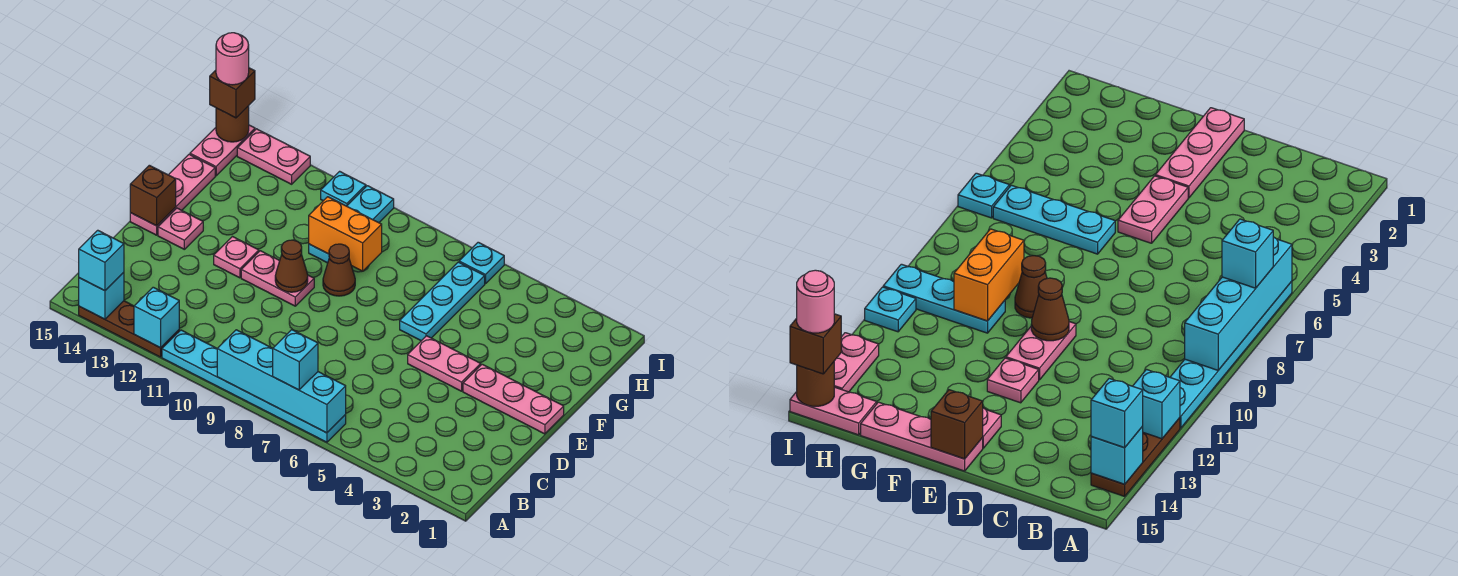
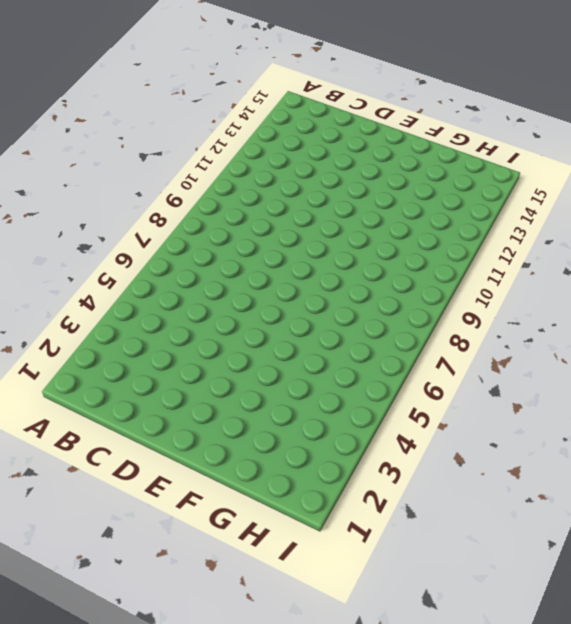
none -> cyan plate A6:A11 level 1
none -> brown plate A12:A14 level 1
none -> pink plate E1:E3 level 1

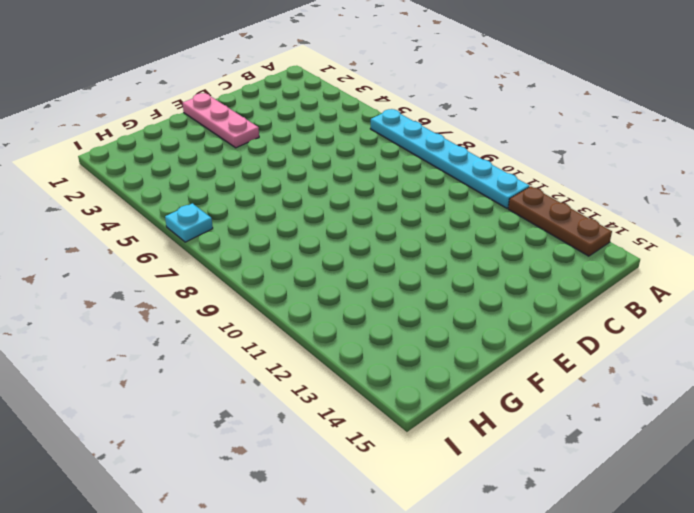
none -> pink plate E4:E5 level 1
none -> pink plate E10:E11 level 1
none -> pink plate E12 level 1

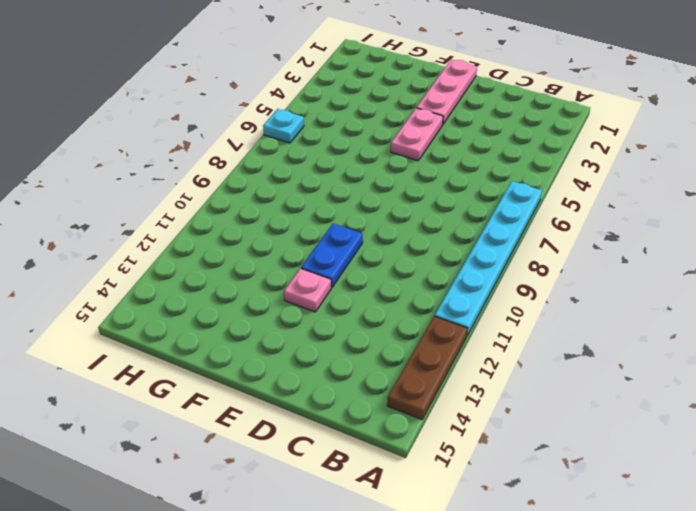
blue plate E10:E11 level 1 -> pink plate E10:E11 level 1
none -> pink plate E14 level 1
none -> pink plate E15:G15 level 1
none -> cyan plate F6:H6 level 1

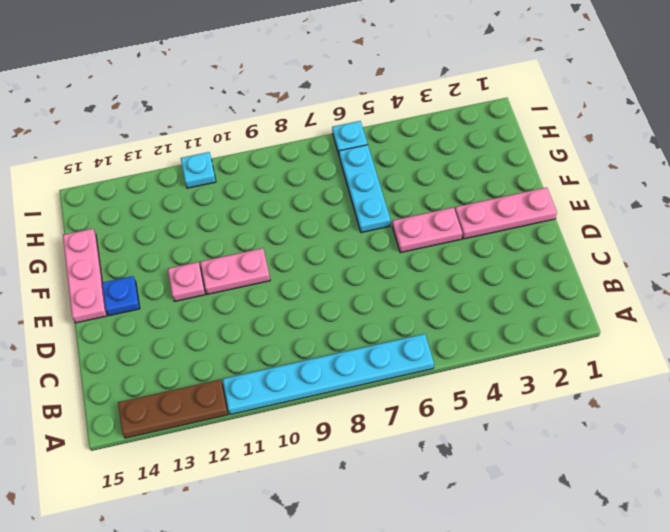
blue plate E14 level 1 -> pink plate E14 level 1
none -> brown cone F9 level 1
none -> cyan plate G10:I10 level 1
none -> pink plate H15:I15 level 1

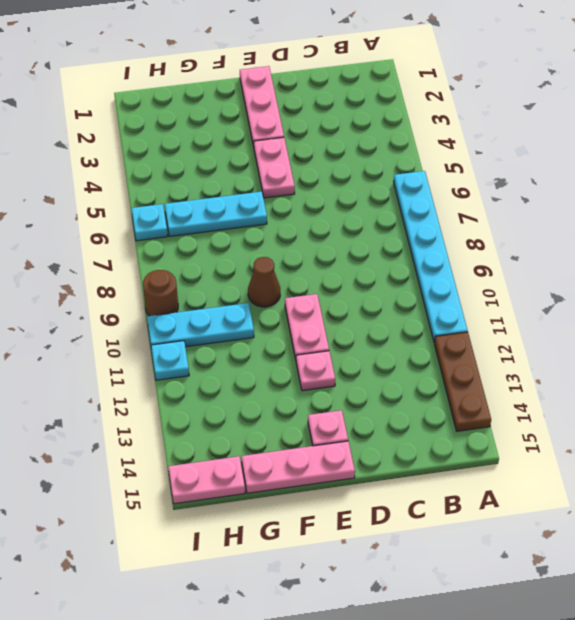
brown round brick I9 level 1 -> brown round brick I15 level 2
none -> pink plate I13:I14 level 1
none -> cyan brick A6:A9 level 2
none -> cyan brick A12 level 2

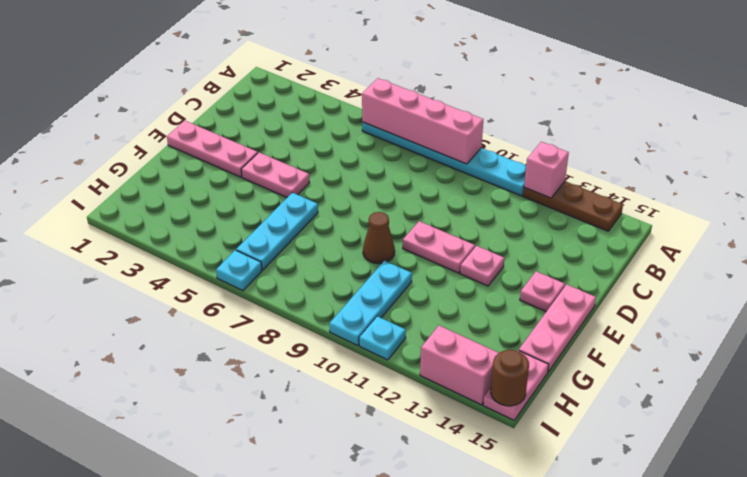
pink brick A6:A9 level 2 -> cyan brick A6:A9 level 2
pink brick A12 level 2 -> cyan brick A12 level 2
pink brick I13:I14 level 1 -> pink plate I13:I14 level 1
none -> cyan brick A14 level 2
none -> brown cone E10 level 2
none -> brown brick E15 level 2

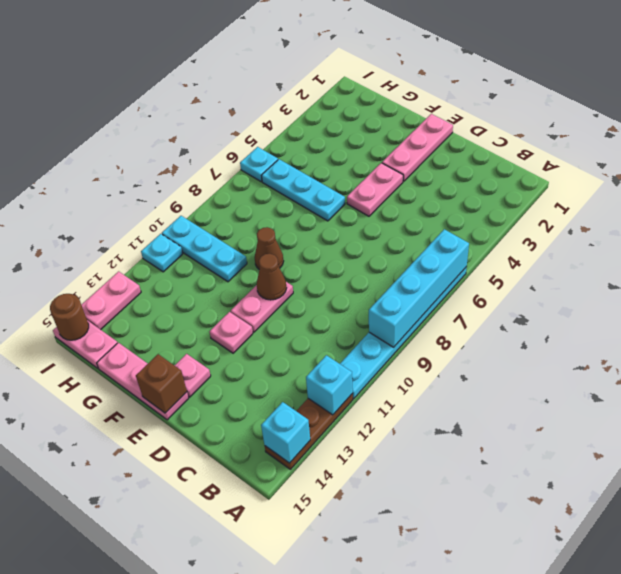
none -> orange brick G9:G10 level 2
none -> cyan brick A7 level 3
none -> cyan brick A14 level 3

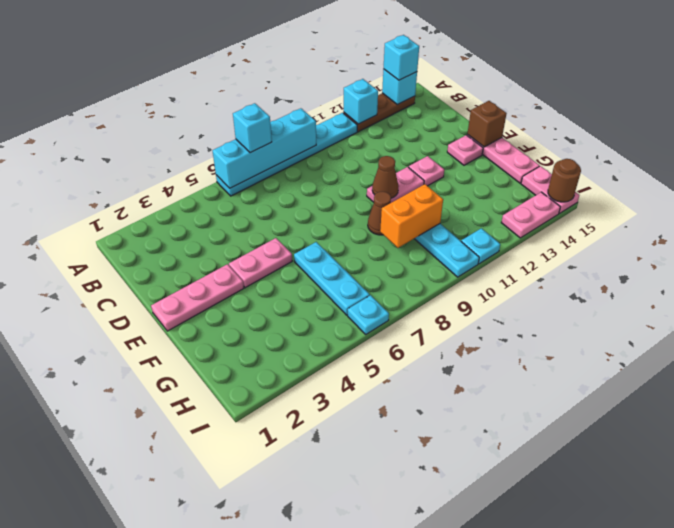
none -> brown brick I15 level 3
none -> pink round brick I15 level 4

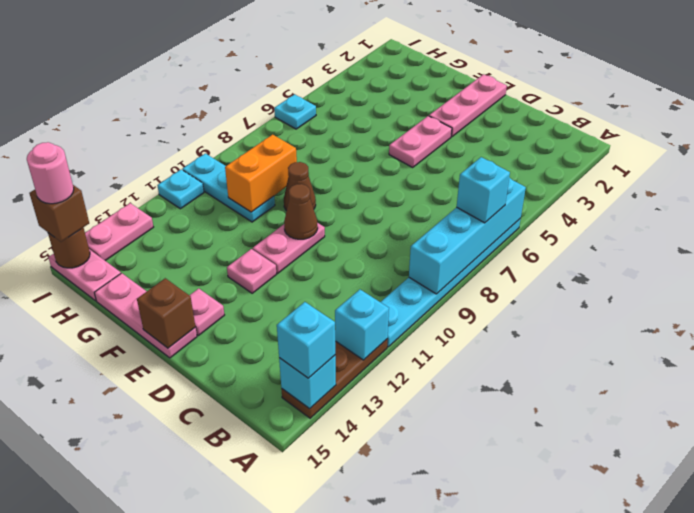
none -> cyan plate F6:H6 level 1

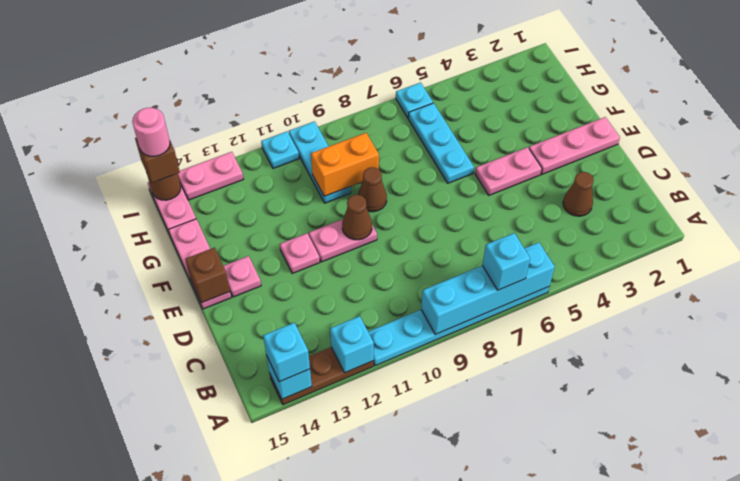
brown cone C3 level 1 -> none

